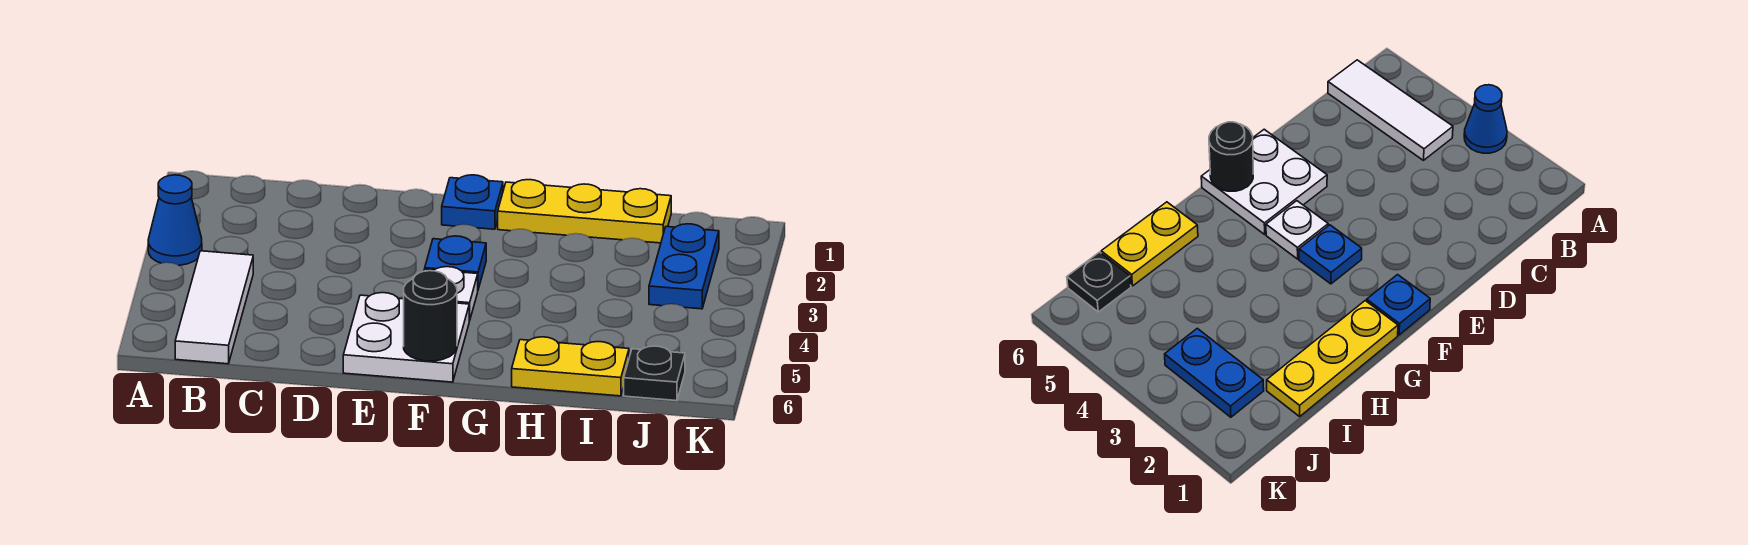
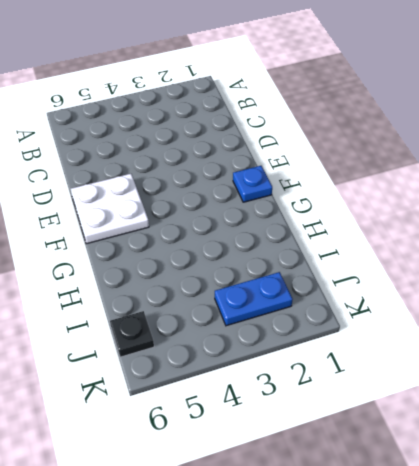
none -> blue cone A3 level 1
none -> white tile B4:B6 level 1

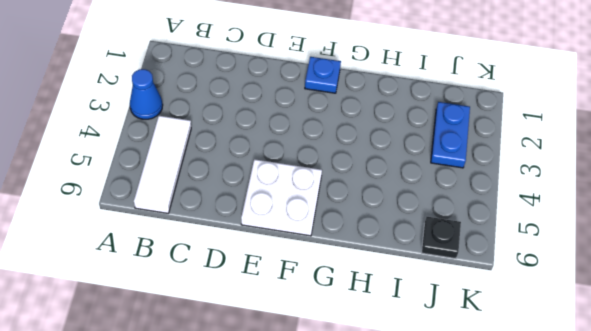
none -> blue plate F3 level 1
none -> white plate F4 level 1

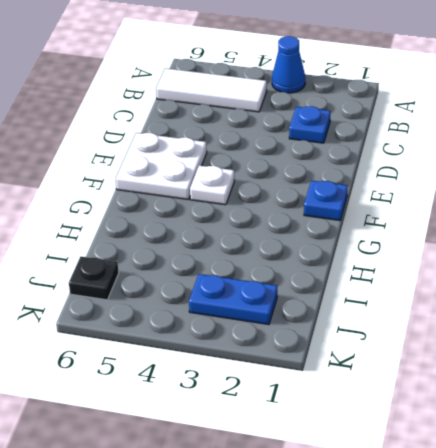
blue plate C2 level 1 -> blue plate F3 level 1
none -> yellow plate G1:I1 level 1
none -> yellow plate H6:I6 level 1

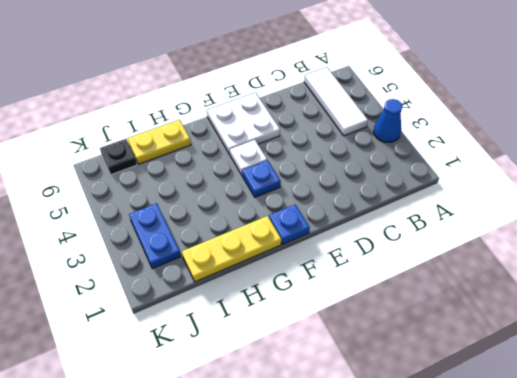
none -> black round brick F6 level 2

